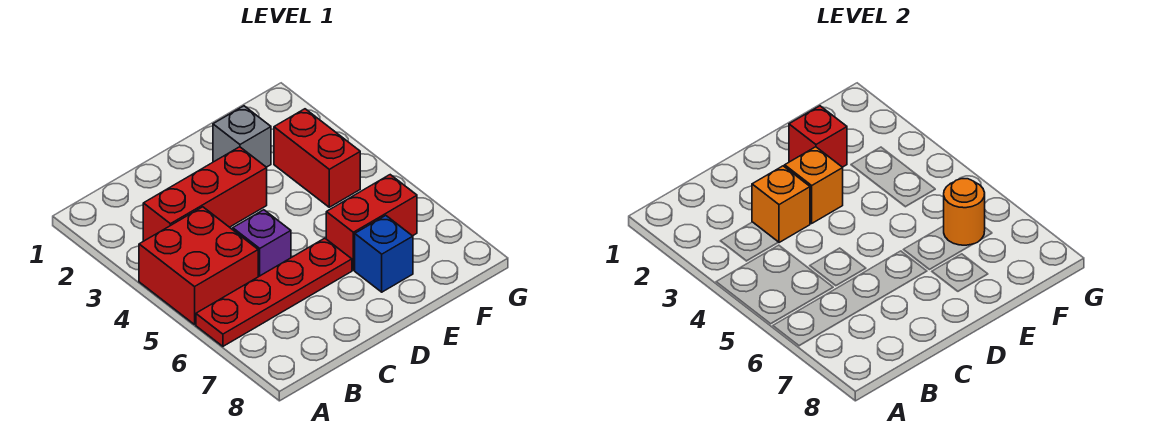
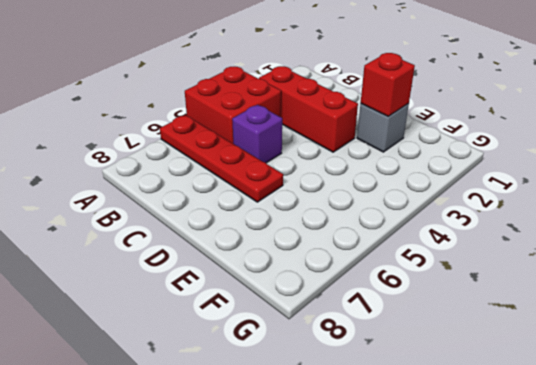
none -> red brick E6:F6 level 1
none -> blue brick E7 level 1
none -> red brick F3:F4 level 1

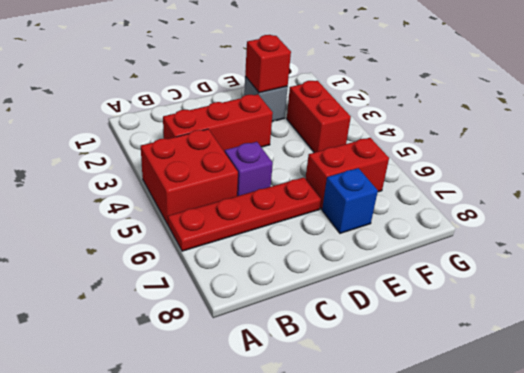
none -> orange brick C3 level 2
none -> orange brick D3 level 2
none -> orange round brick F6 level 2

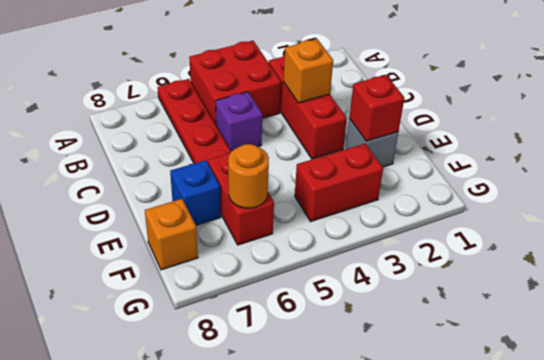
orange brick F8 level 1 -> orange brick D3 level 2

